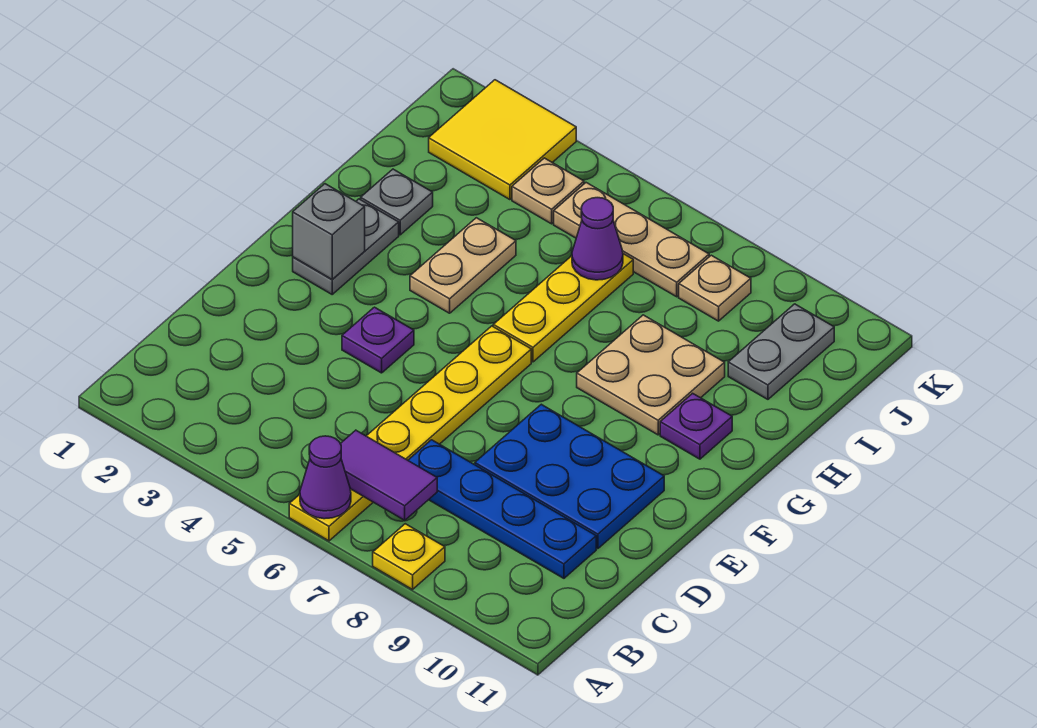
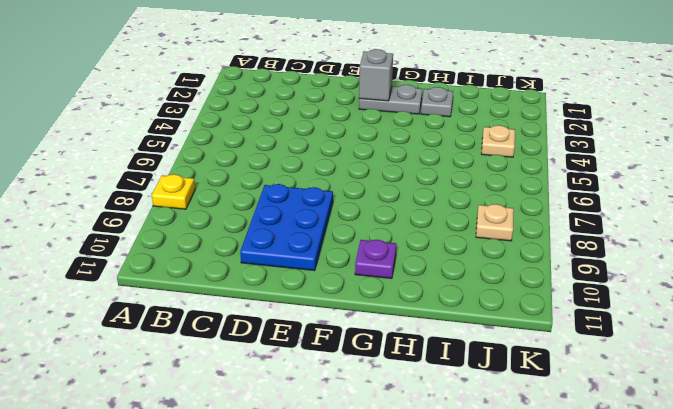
none -> yellow plate A6:F6 level 1
none -> blue plate C7:C10 level 1
none -> purple plate E4 level 1

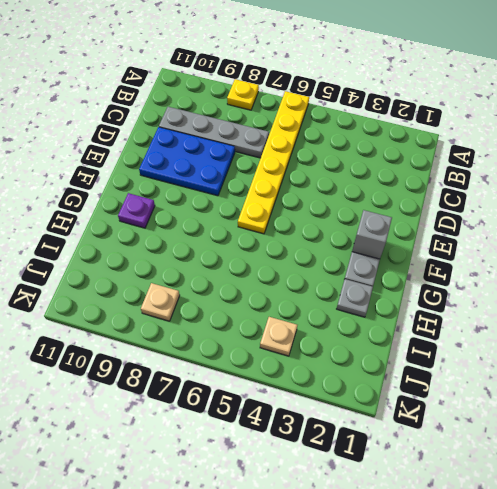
grey plate C7:C10 level 1 -> blue plate C7:C10 level 1
none -> purple plate E4 level 1
none -> tan plate G4:H4 level 1
none -> yellow plate G6:I6 level 1

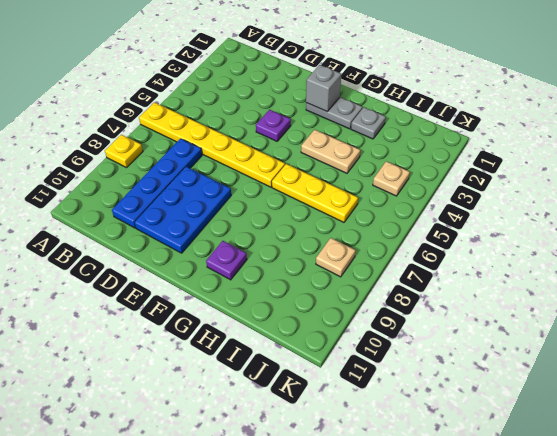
none -> tan plate G8:H9 level 1
none -> grey plate I10:J10 level 1
none -> yellow tile J2:K3 level 1

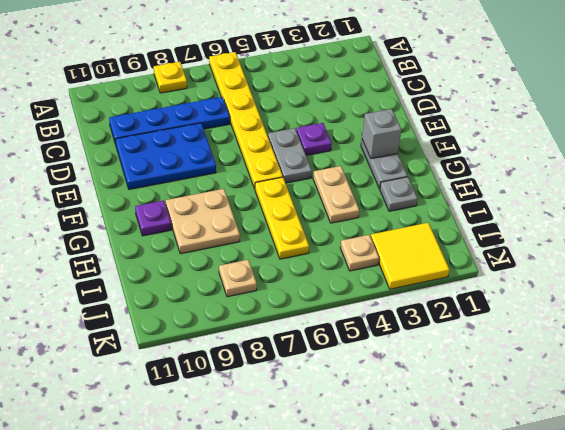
grey plate E5:F5 level 1 -> grey plate I10:J10 level 1
none -> tan plate J5:J7 level 1
none -> purple cone A6 level 2
none -> purple tile B6:B7 level 2

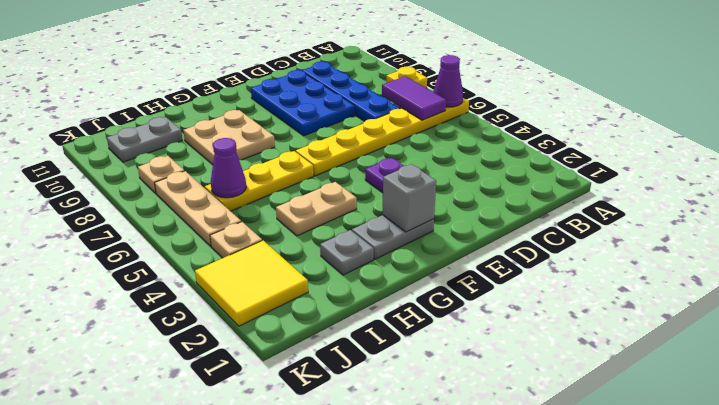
none -> purple plate G10 level 1

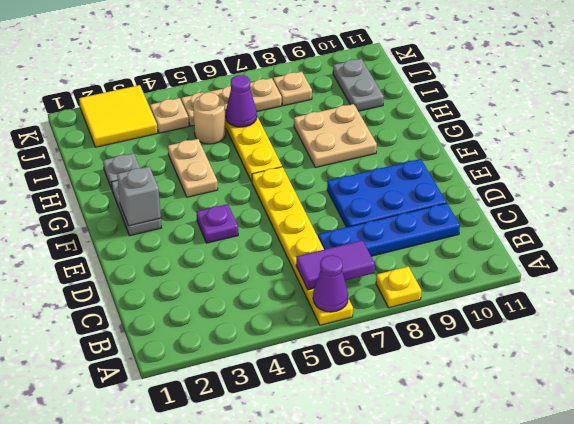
tan round brick I5 level 1 -> none
none -> purple plate G10 level 1

